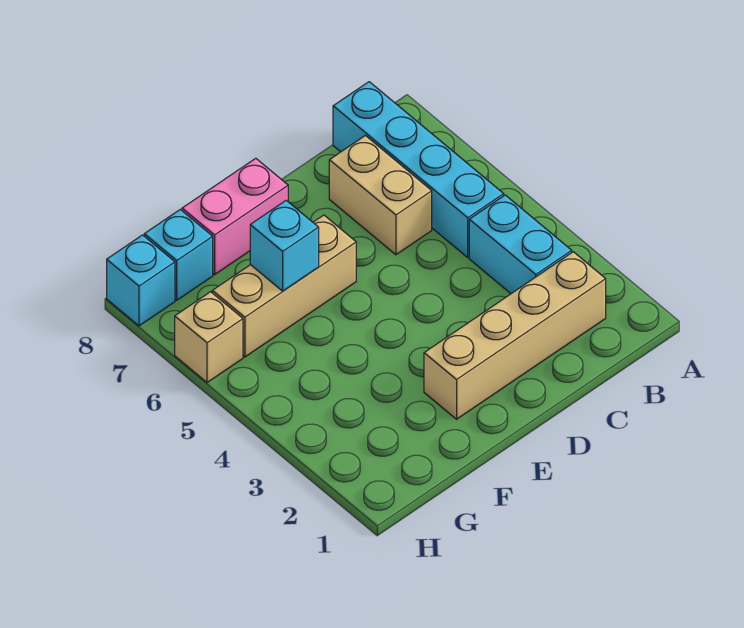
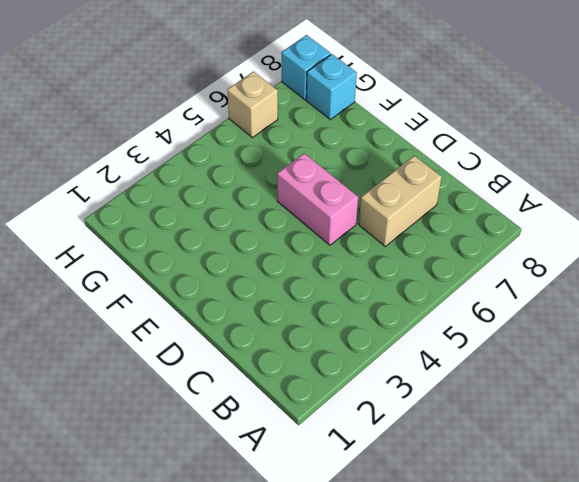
pink brick D5:E5 level 1 -> pink brick E8:F8 level 1
none -> tan brick B2:E2 level 1
none -> cyan brick B3:B4 level 1

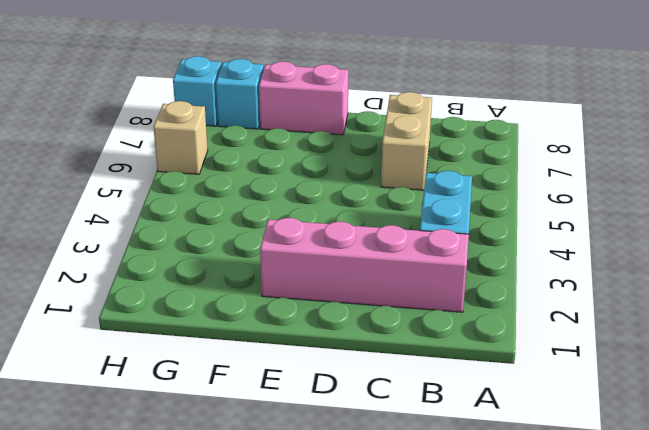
pink brick B2:E2 level 1 -> tan brick B2:E2 level 1
none -> cyan brick B5:B8 level 1
none -> tan brick E6:G6 level 1

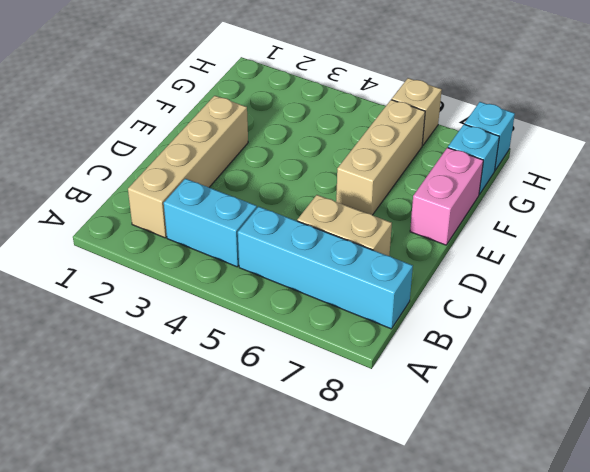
none -> cyan brick F6 level 2

